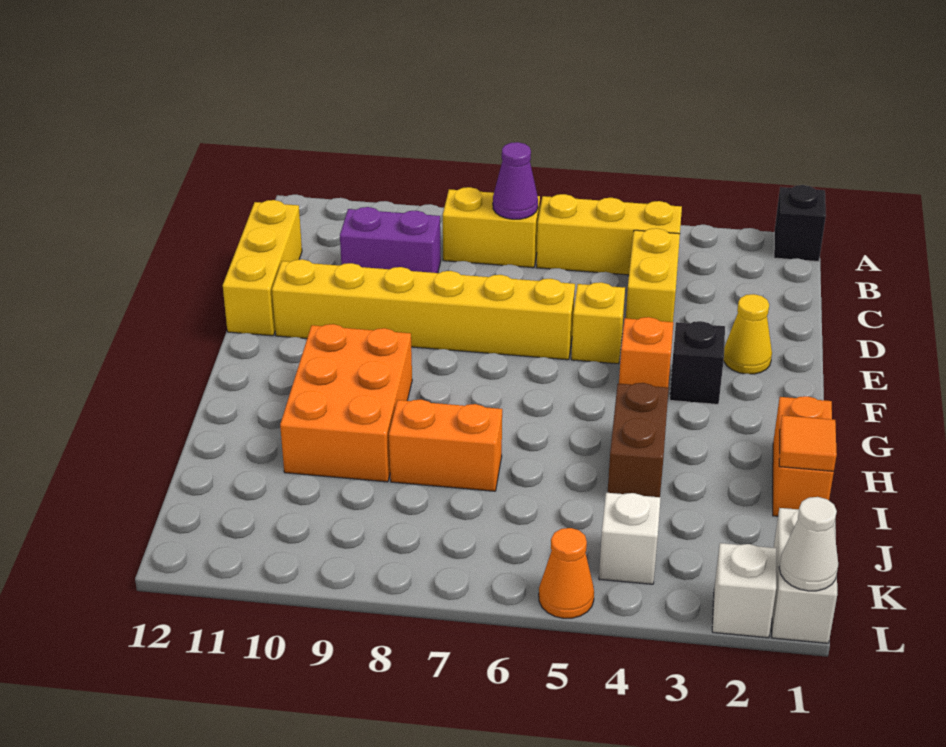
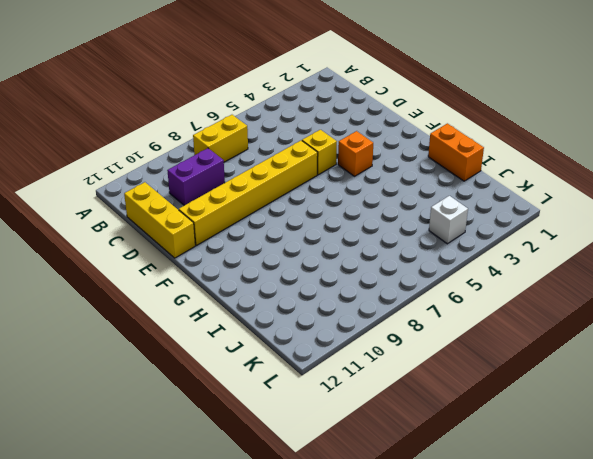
none -> black brick A1 level 1
none -> yellow brick B4:B6 level 1
none -> yellow brick C4:D4 level 1

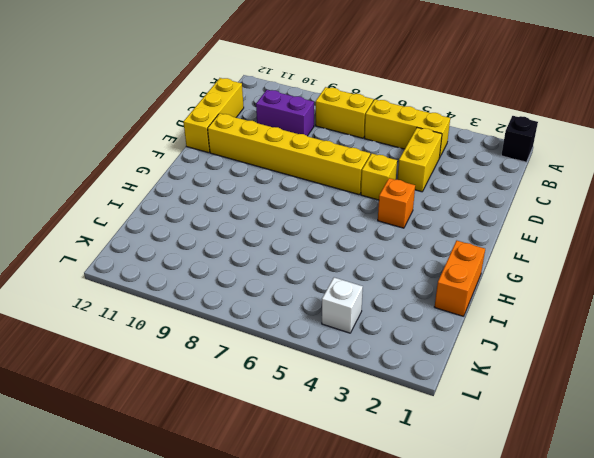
none -> yellow cone E2 level 1
none -> black brick F3 level 1
none -> orange brick G9:I10 level 1

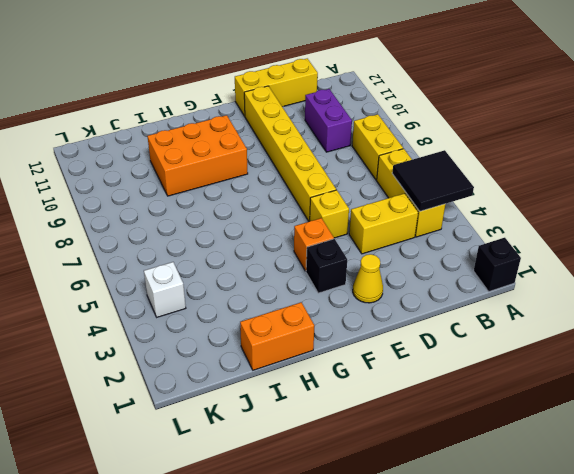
black tile A4:B5 level 2 -> none
none -> brown brick H4:I4 level 1
none -> orange brick I7:I8 level 1
none -> white brick K1:L1 level 1

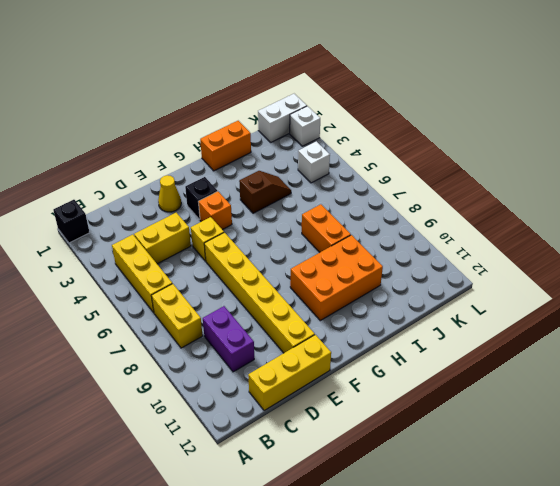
brown slope H4:I4 level 1 top H -> brown brick H4:I4 level 1
none -> orange cone L5 level 1
none -> purple cone B7 level 2
none -> orange tile I1 level 2

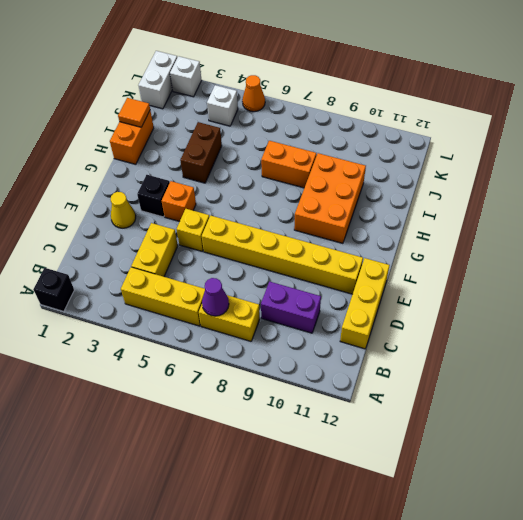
none -> white cone L1 level 2

